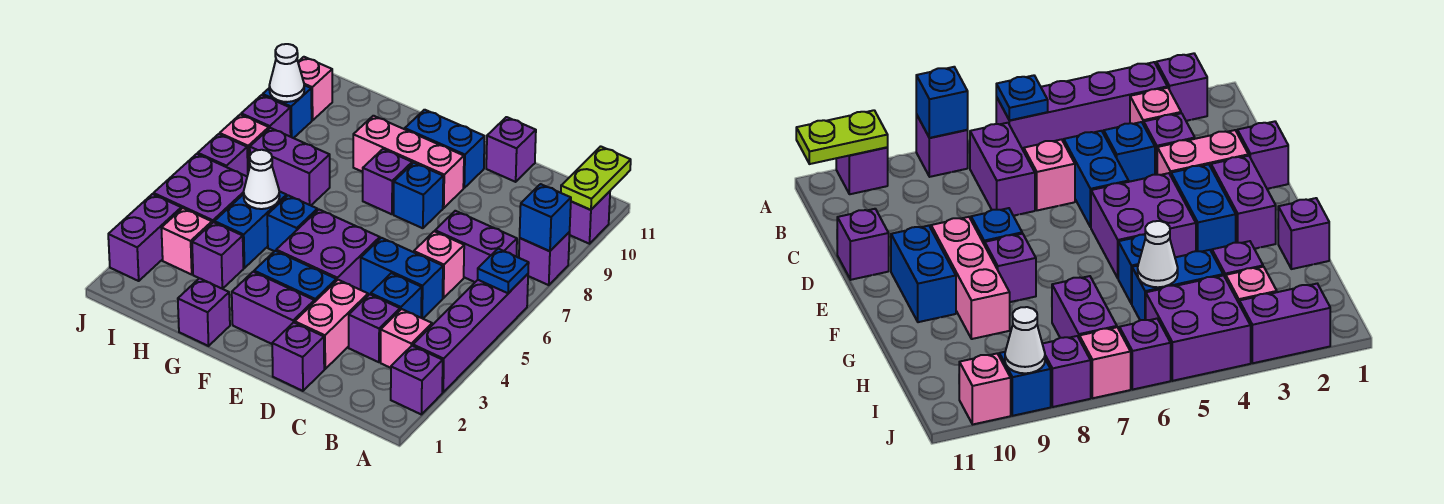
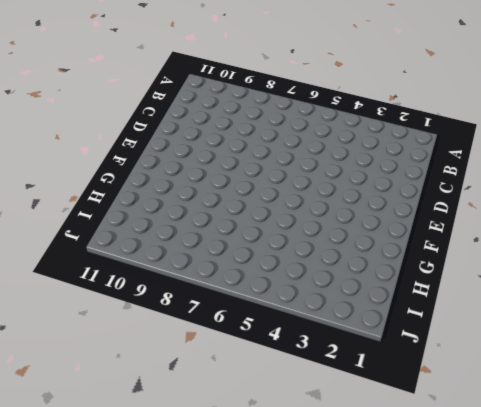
none -> purple brick A2 level 1
none -> purple brick A3:A6 level 1
none -> purple brick A8 level 1
none -> purple brick A10 level 1

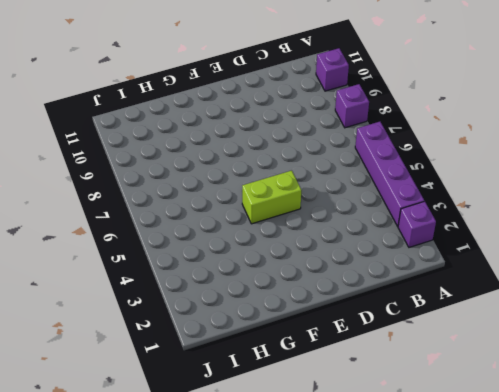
lime brick E5:F5 level 1 -> purple brick E4:F5 level 1
none -> pink brick B3 level 1
none -> purple brick B7:C7 level 1
none -> purple brick C3 level 1
none -> blue brick C4 level 1

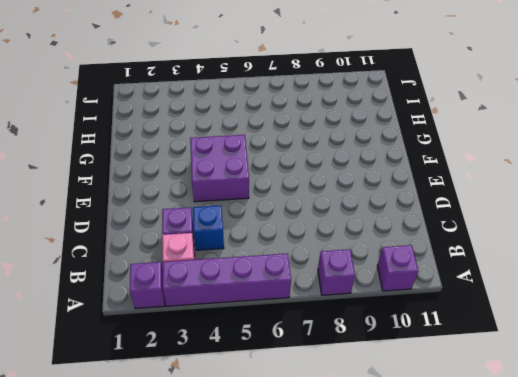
none -> purple brick B7:C7 level 1
none -> blue brick C5:D5 level 1
none -> pink brick C6 level 1
none -> purple brick D1 level 1

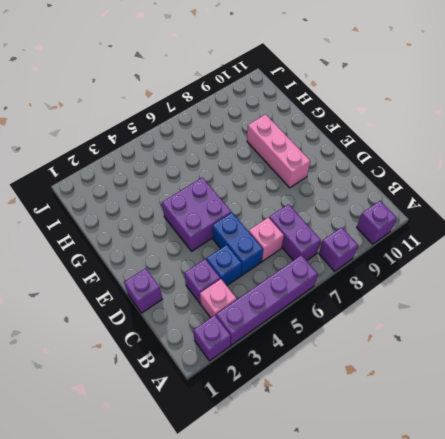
none -> pink brick D2:D3 level 1
none -> purple brick D11 level 1
none -> purple brick E2:F2 level 1
none -> blue brick E3:F3 level 1

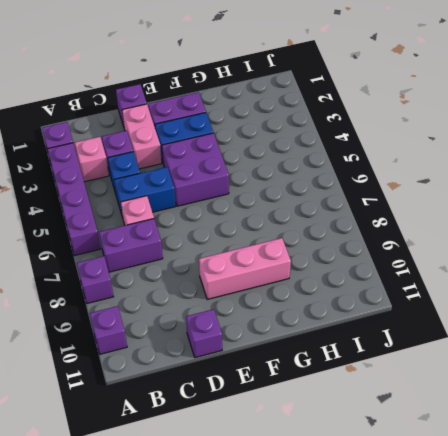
none -> blue brick E8 level 1
none -> blue brick E10:F10 level 1
none -> purple brick F8 level 1
none -> purple brick G1 level 1

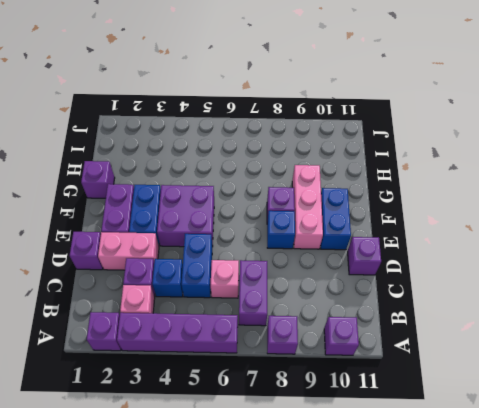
none -> blue brick G5 level 1
none -> purple brick H3 level 1
none -> blue brick H4:H5 level 1
none -> purple brick H7:I7 level 1

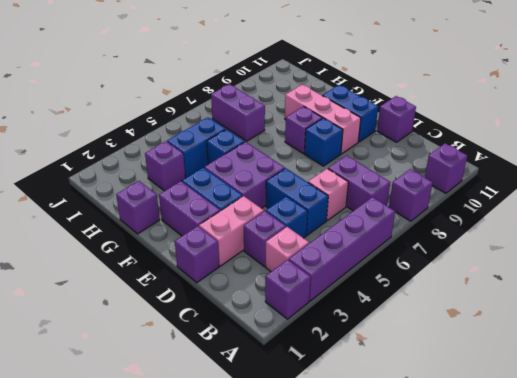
none -> pink brick I3 level 1
none -> purple brick I4:J5 level 1
none -> purple brick J2:J3 level 1
none -> purple brick J6 level 1

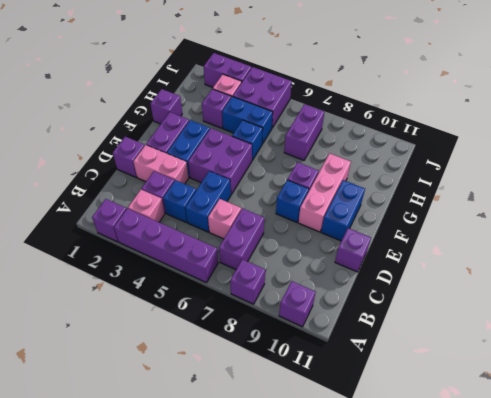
none -> purple brick J6 level 1
none -> pink brick J7 level 1
none -> purple brick J8 level 1
none -> blue brick J9 level 1

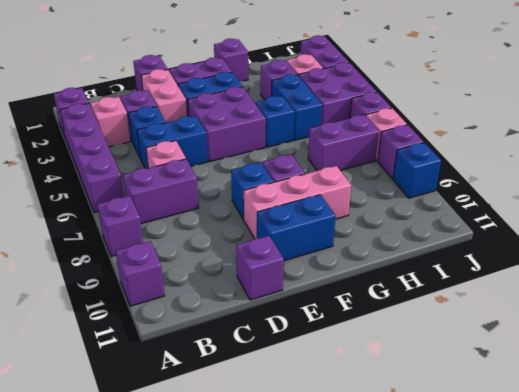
none -> pink brick J10 level 1
none -> blue plate A6 level 2
none -> blue brick A8 level 2
none -> lime plate A10:A11 level 2

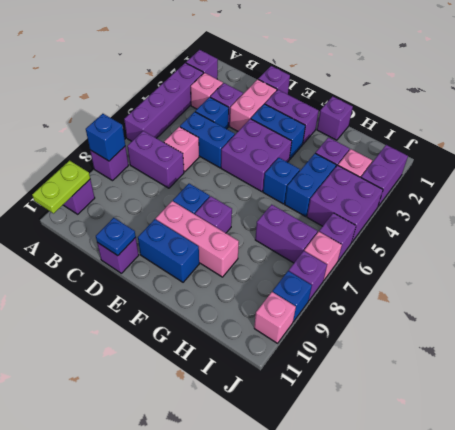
blue plate D11 level 2 -> blue plate A6 level 2
none -> white cone H5 level 2
none -> white cone J9 level 2

